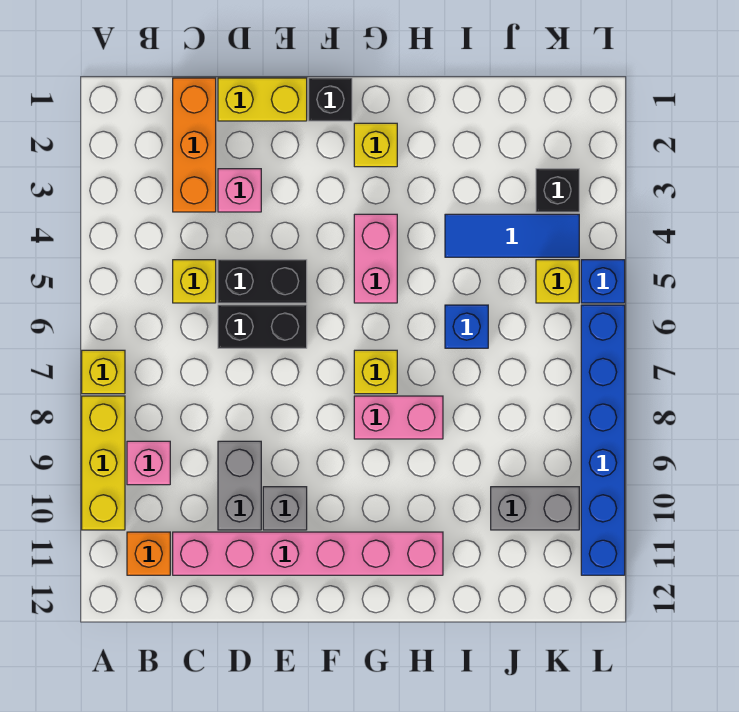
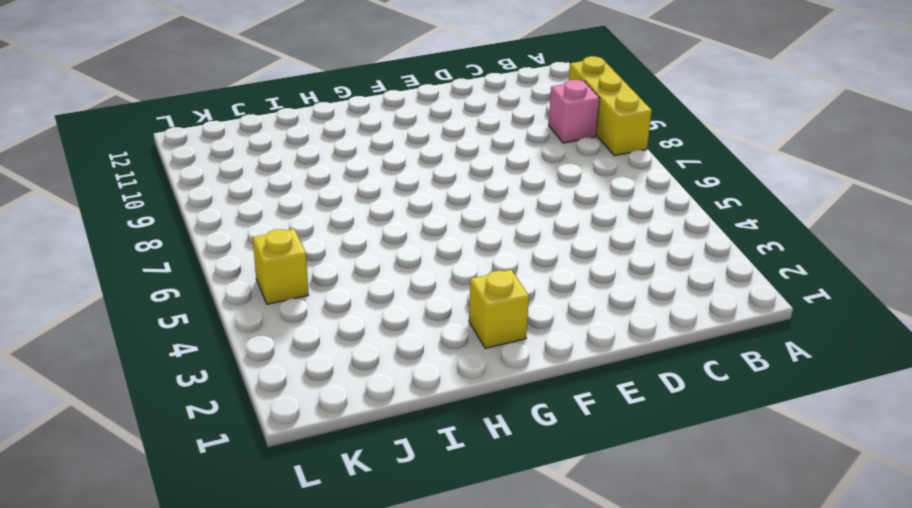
none -> yellow brick A7 level 1
none -> orange brick B11 level 1
none -> orange brick C1:C3 level 1

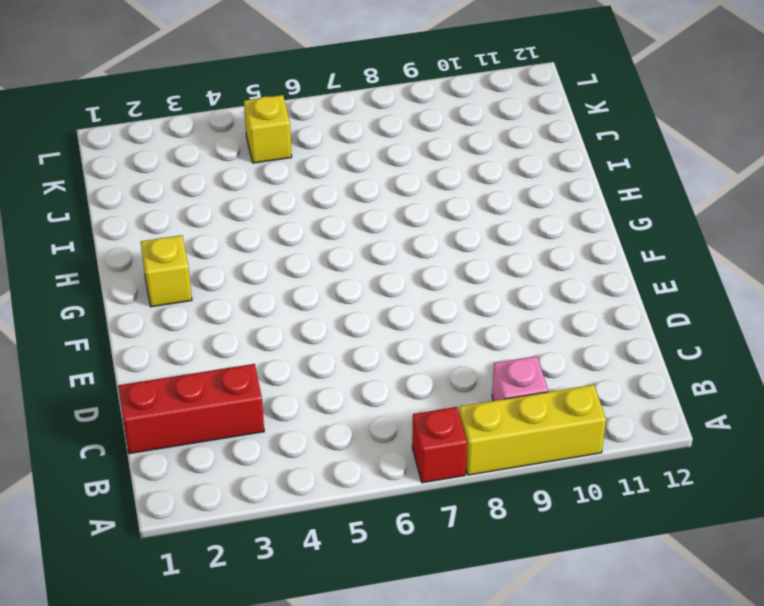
red brick A7 level 1 -> yellow brick A7 level 1
red brick C1:C3 level 1 -> orange brick C1:C3 level 1
none -> orange brick B11 level 1
none -> yellow brick C5 level 1
none -> pink brick C11:H11 level 1

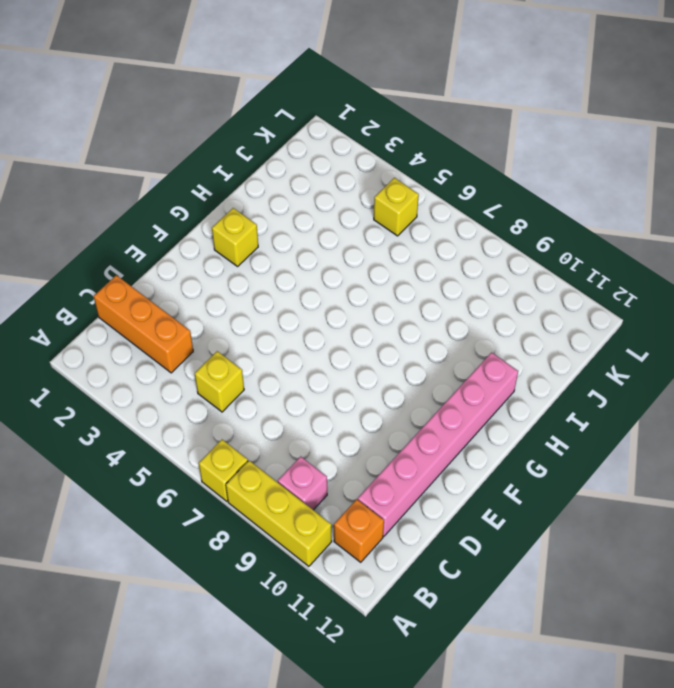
none -> yellow brick D1:E1 level 1
none -> pink brick D3 level 1
none -> black brick D5:E5 level 1

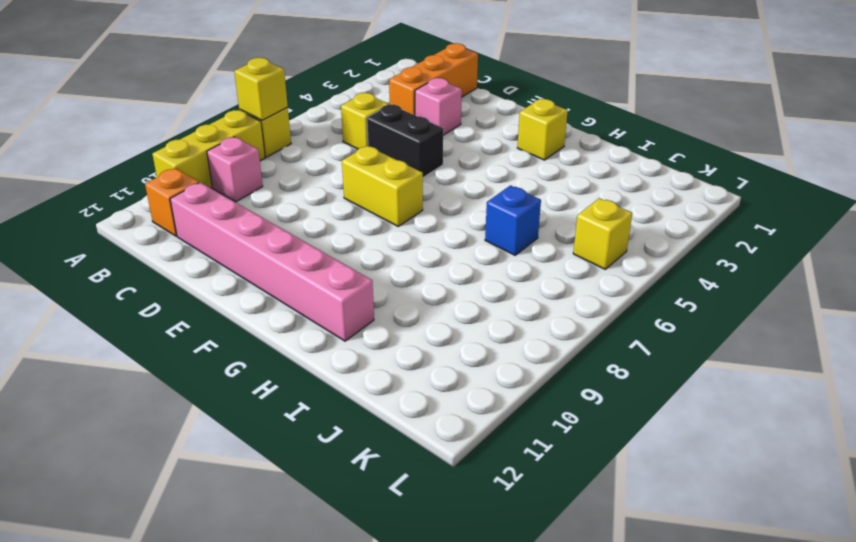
yellow brick A7 level 2 -> yellow brick G7 level 1
yellow brick E7:F7 level 1 -> yellow brick D1:E1 level 1
none -> black brick D6:E6 level 1
none -> grey brick D9:D10 level 1
none -> grey brick E10 level 1

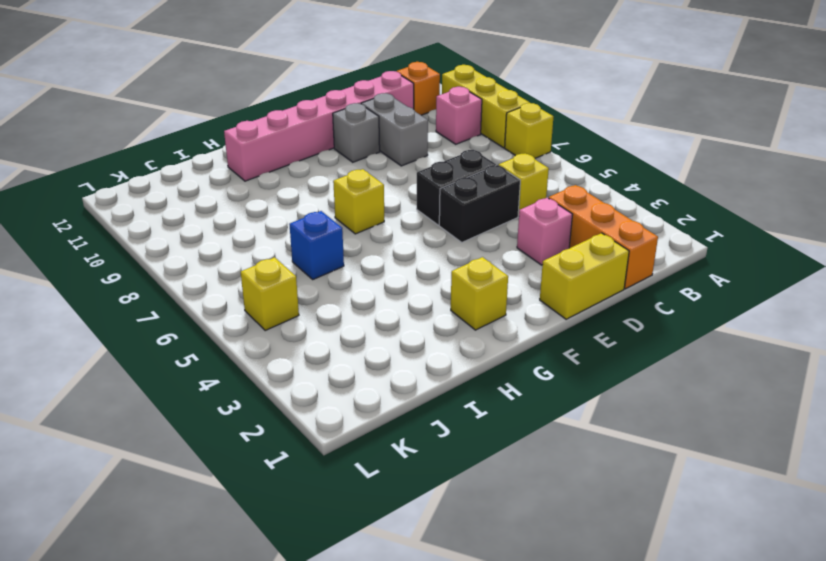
none -> black brick F1 level 1
none -> pink brick G4:G5 level 1
none -> pink brick G8:H8 level 1

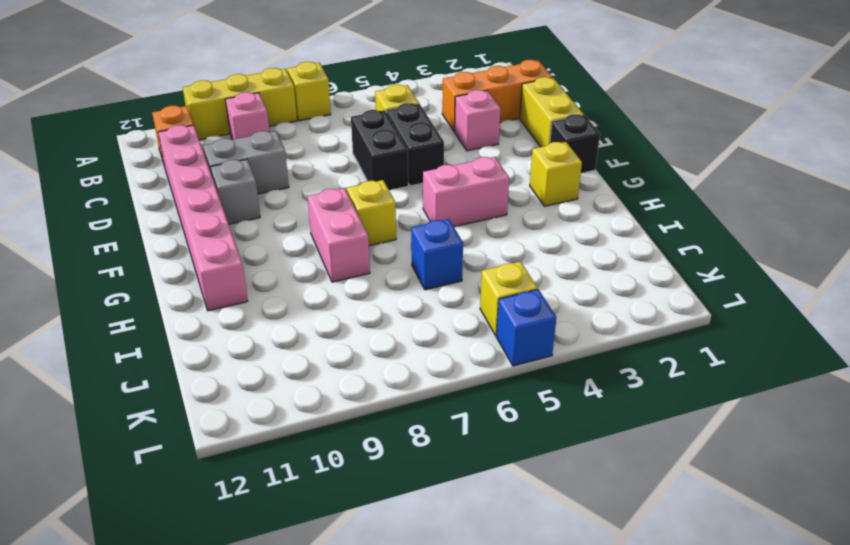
none -> blue tile I4:K4 level 1
none -> grey brick J10:K10 level 1
none -> black brick K3 level 1

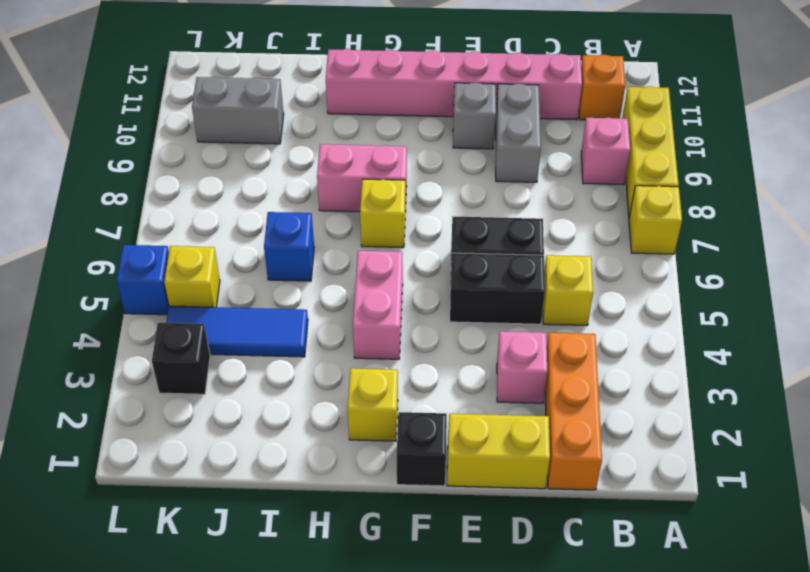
none -> blue brick L6:L11 level 1

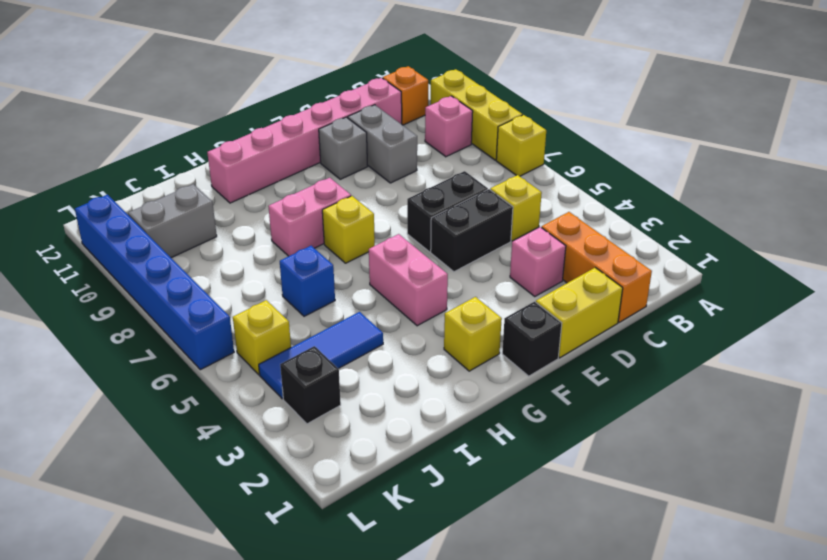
none -> blue brick L5 level 1

